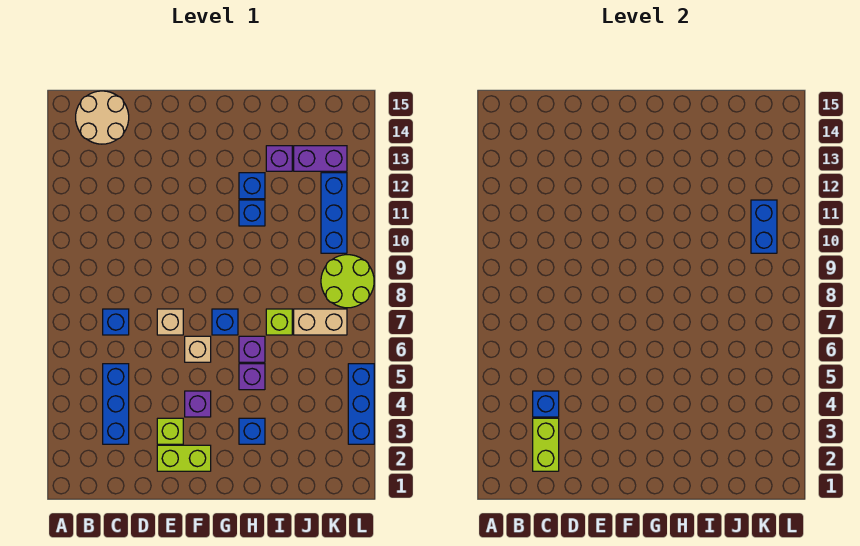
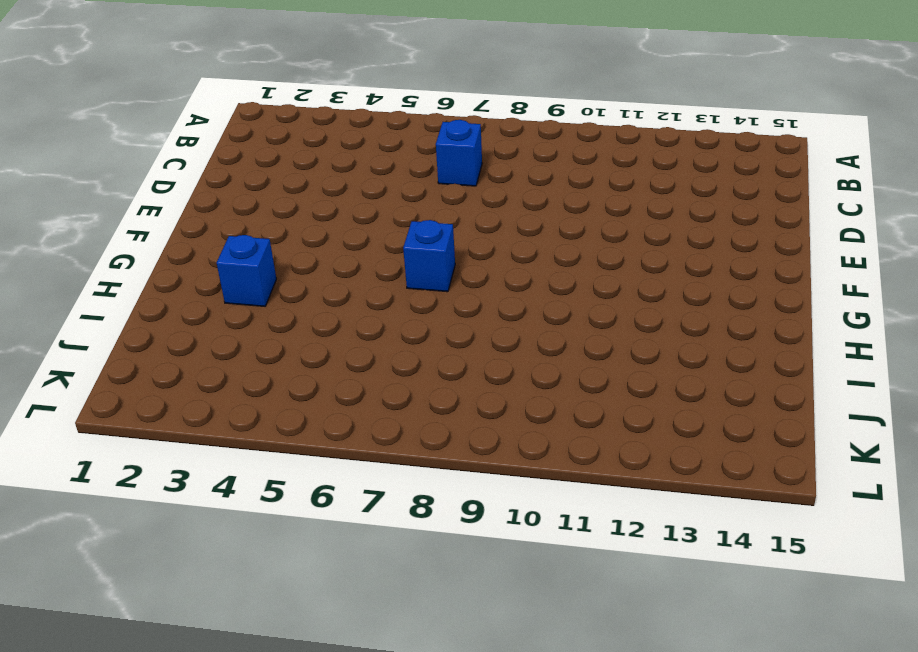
none -> tan round brick B14:C15 level 1
none -> blue brick C3:C5 level 1
none -> lime brick E2:F2 level 1

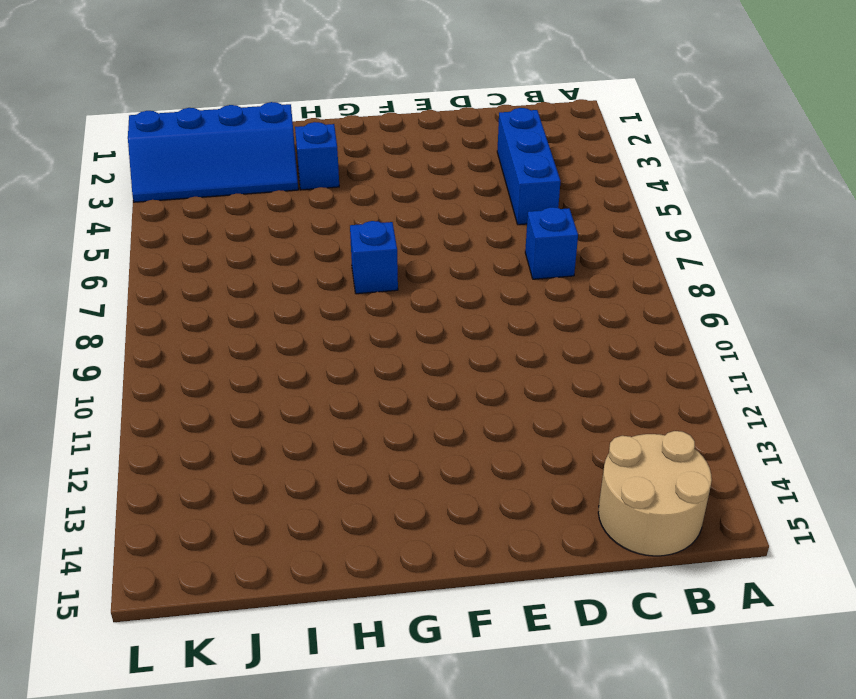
blue slope I2:L3 level 1 top 2 -> blue brick L3:L5 level 1
none -> lime brick E2:F2 level 1
none -> lime brick E3 level 1
none -> tan brick E7 level 1

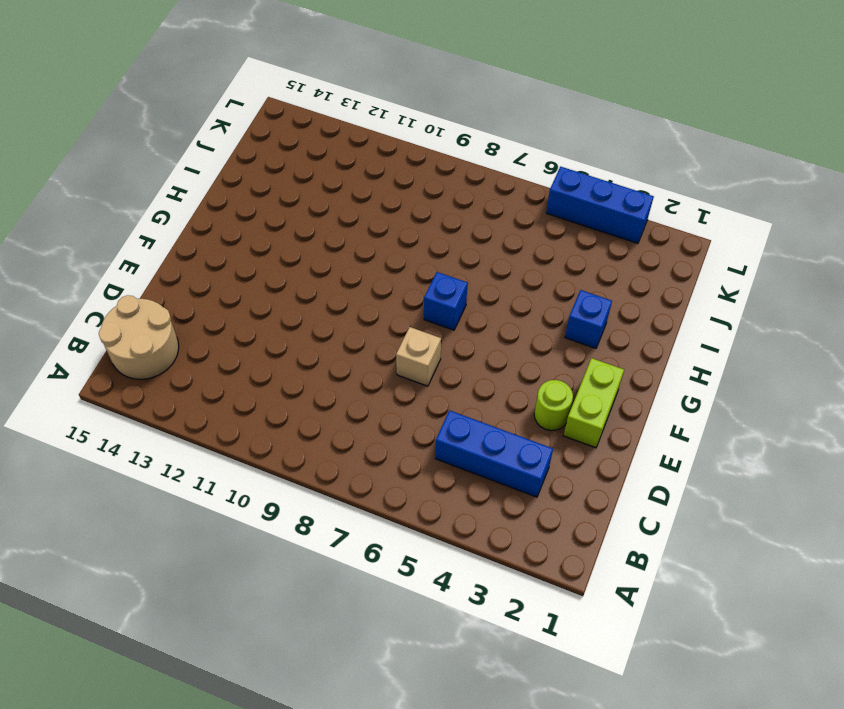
lime round brick E3 level 1 -> lime brick E3 level 1
none -> blue brick C7 level 1
none -> purple brick F4 level 1
none -> tan brick F6 level 1

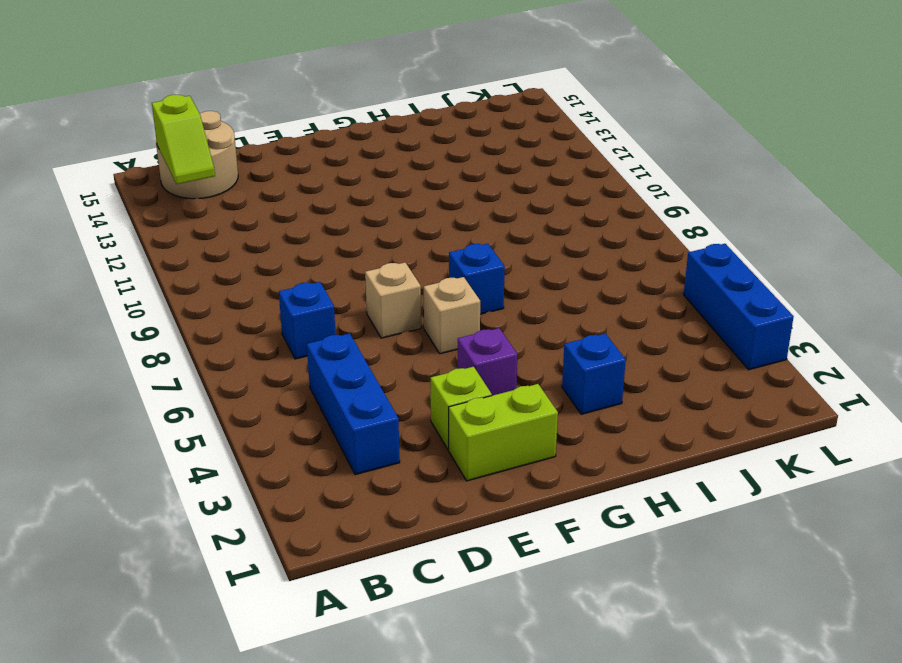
lime slope B13:B14 level 2 top 14 -> none
none -> purple brick H5 level 1
none -> purple brick H6 level 1
none -> blue brick H11 level 1

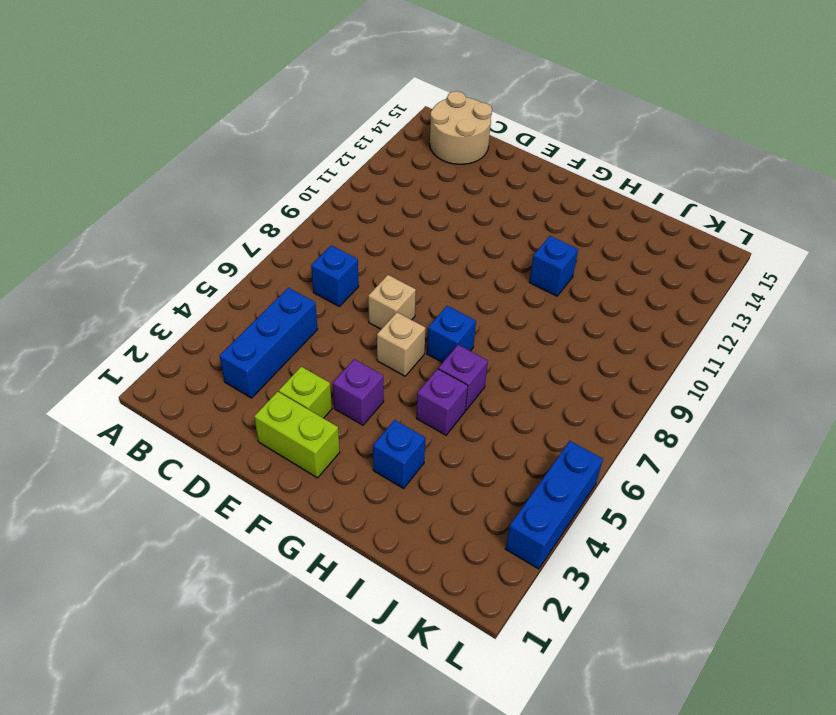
none -> blue brick H12 level 1
none -> lime brick I7 level 1
none -> purple brick I13 level 1

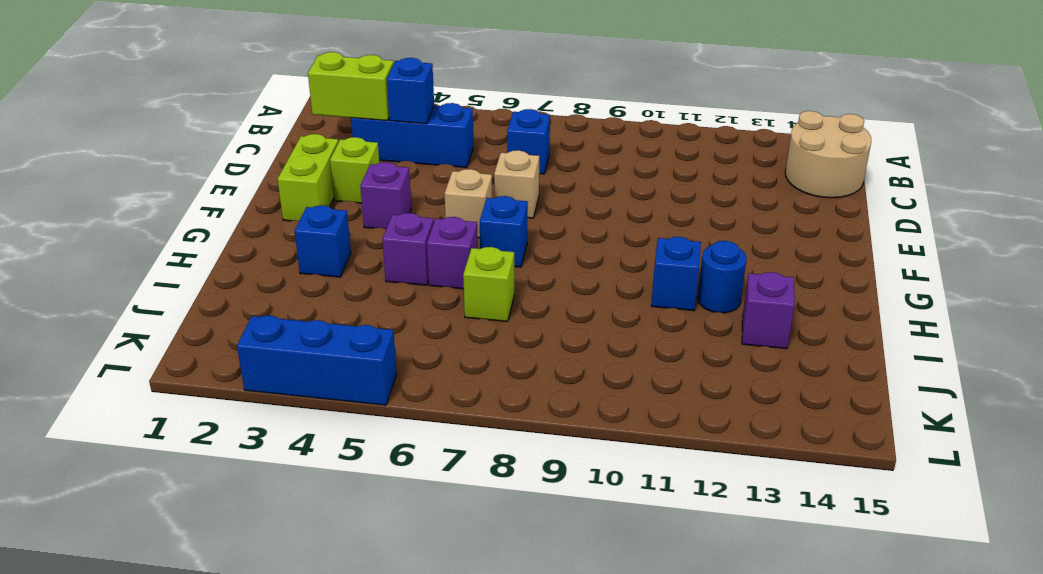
blue round brick H12 level 1 -> blue brick H12 level 1
none -> tan brick J7:K7 level 1
none -> purple brick J13:K13 level 1
none -> lime round brick K8:L9 level 1

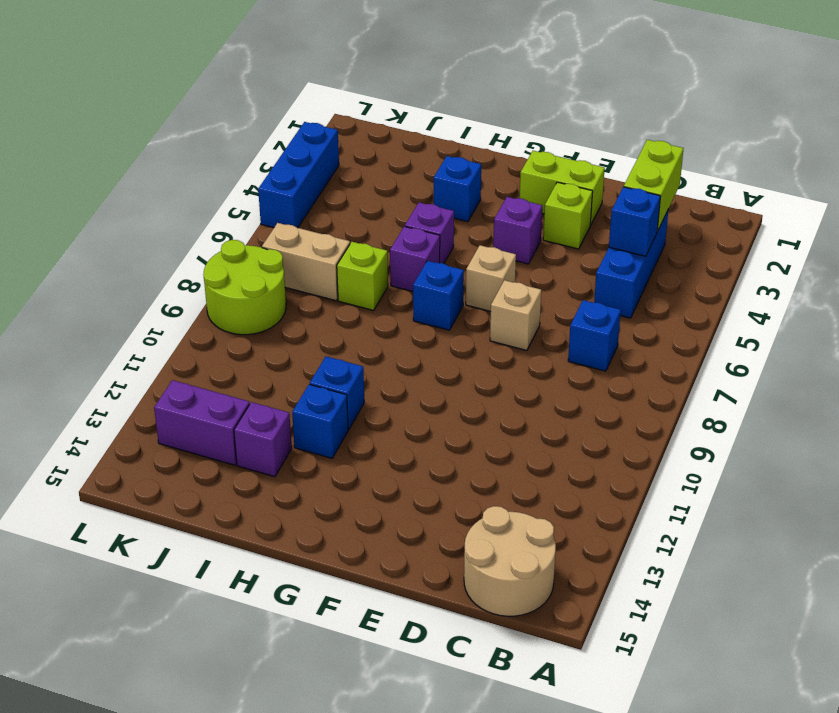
none -> blue brick K10:K12 level 1
none -> blue brick K10:K11 level 2

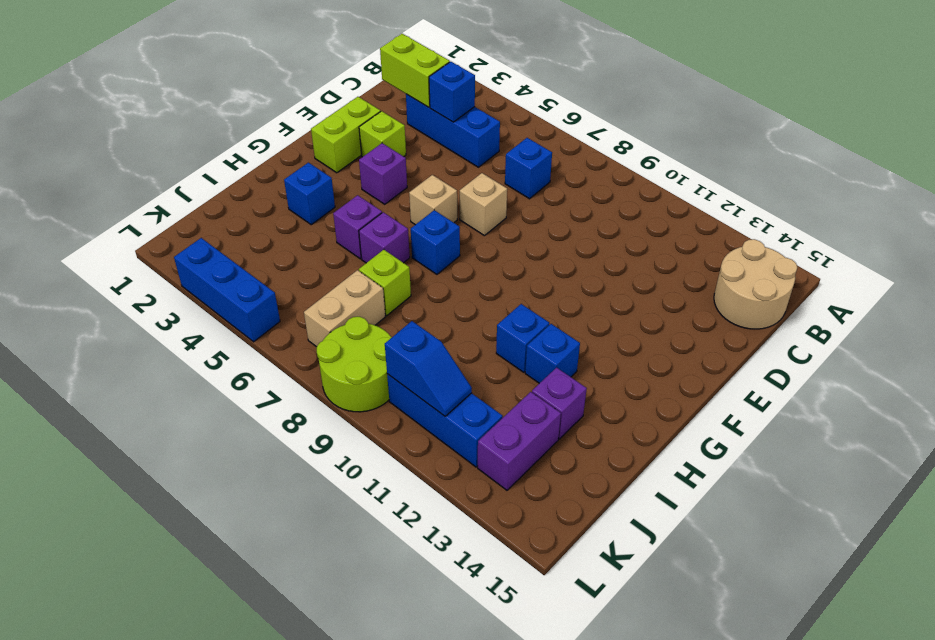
blue slope K10:K11 level 2 top 10 -> blue brick K10:K11 level 2

